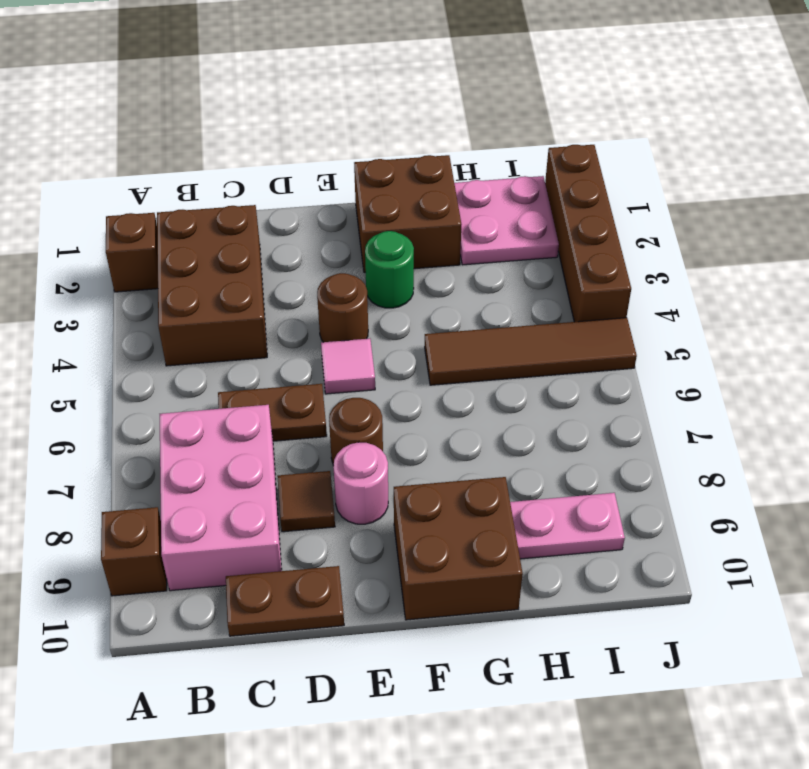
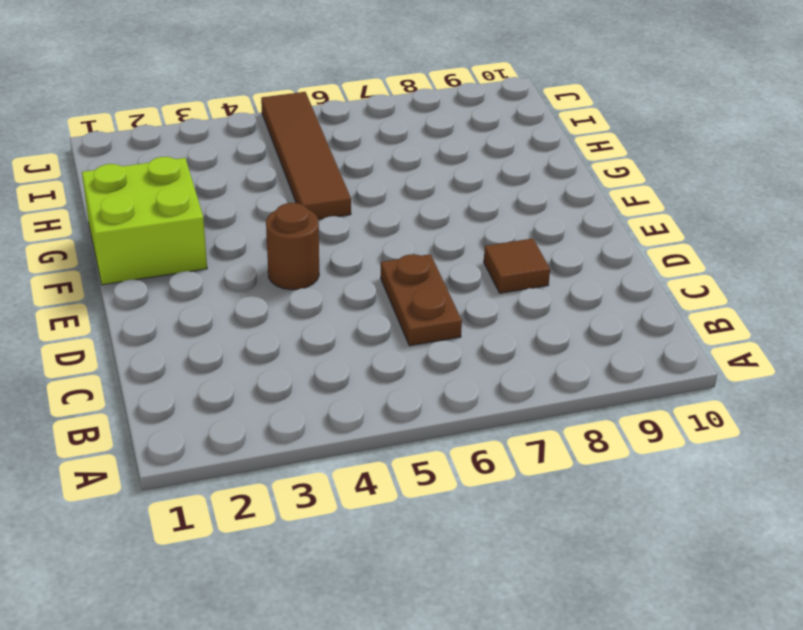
lime brick F1:G2 level 1 -> brown brick F1:G2 level 1
none -> brown brick A2 level 1
none -> brown brick A9 level 1
none -> brown brick B2:C4 level 1

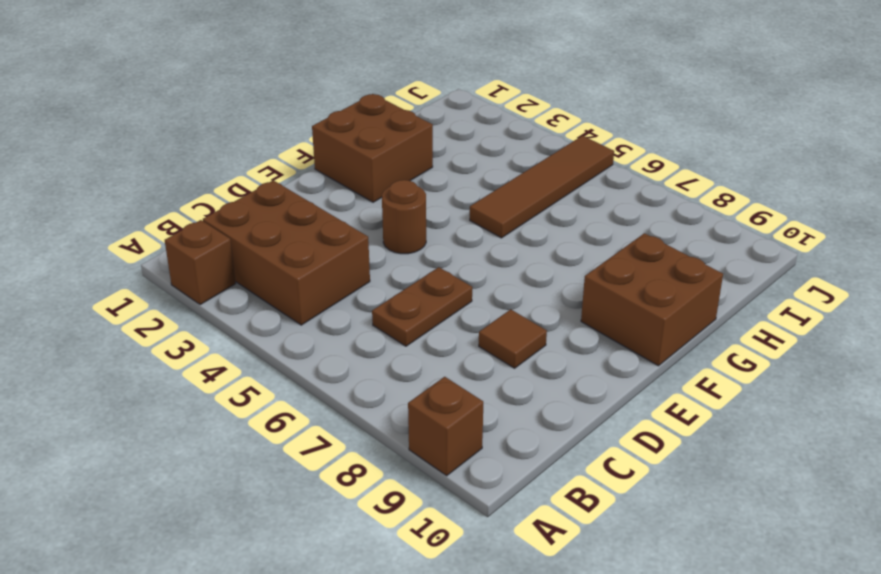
none -> pink brick B7:C9 level 1
none -> brown plate C10:D10 level 1
none -> pink tile E5 level 1

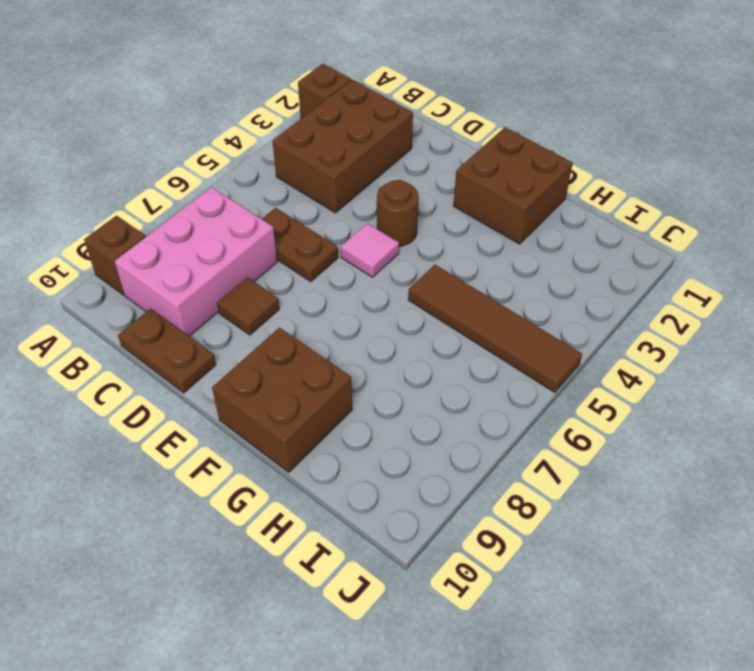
none -> brown round brick E7 level 1
none -> pink round brick E8 level 1
none -> green round brick F3 level 1

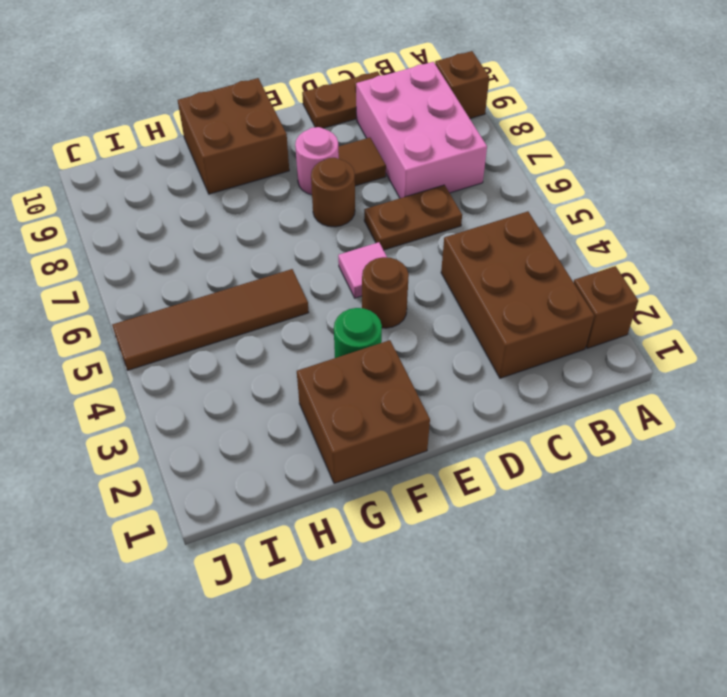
none -> pink plate H1:I2 level 1
none -> pink plate H9:I9 level 1
none -> brown brick J1:J4 level 1

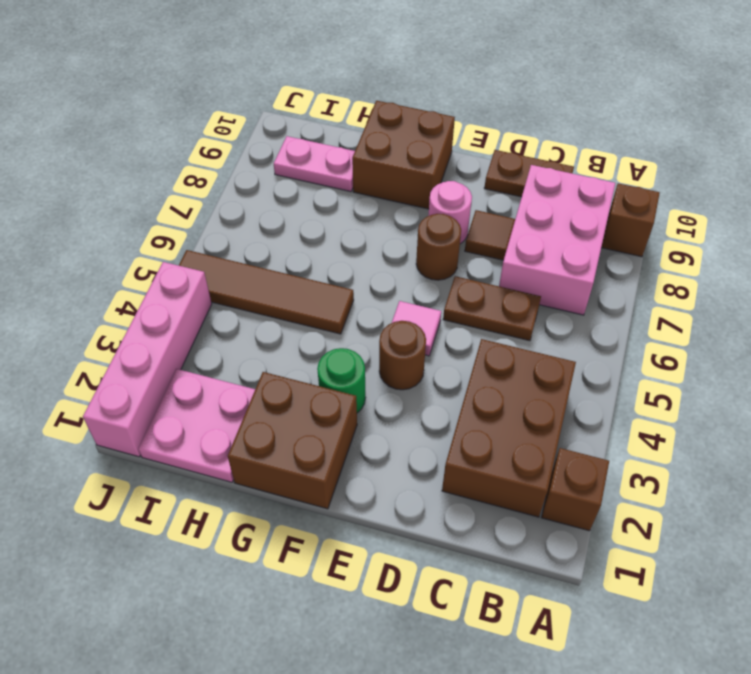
pink brick J1:J4 level 1 -> brown brick J1:J4 level 1

